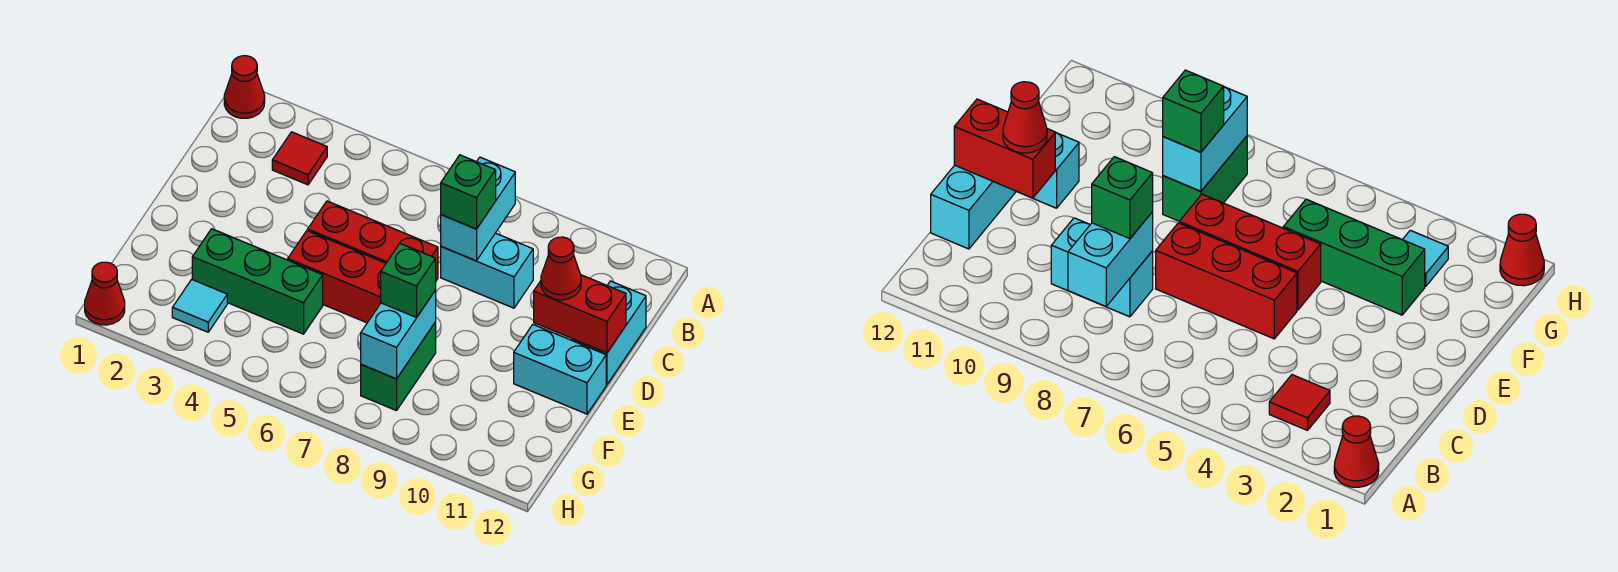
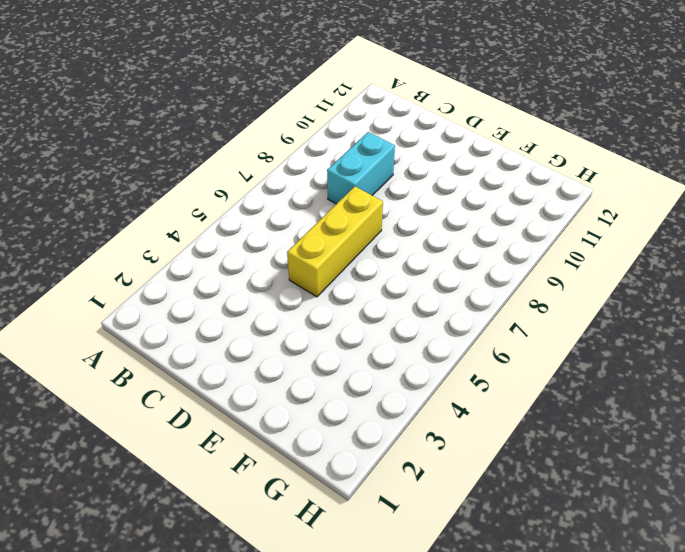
yellow brick D5:D7 level 1 -> red brick D5:D7 level 1
none -> red cone A1 level 1
none -> red tile B3 level 1
none -> cyan brick C12:D12 level 1

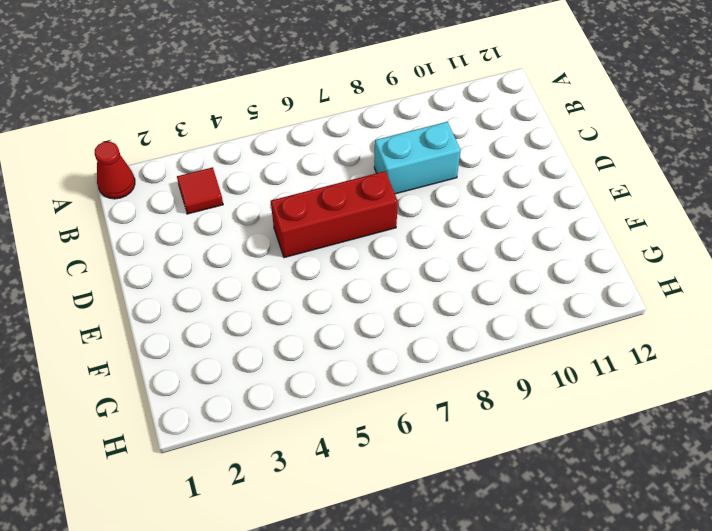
none -> cyan brick C12:D12 level 1
none -> red brick E5:E7 level 1
none -> cyan brick E11:E12 level 1

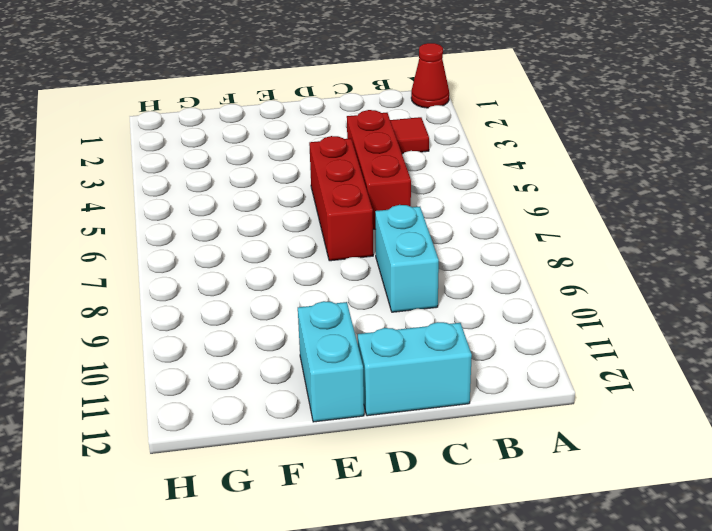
red brick C4:C6 level 1 -> red brick E5:E7 level 1
none -> green brick F3:F5 level 1
none -> green brick F8:G8 level 1
none -> cyan tile G3 level 1

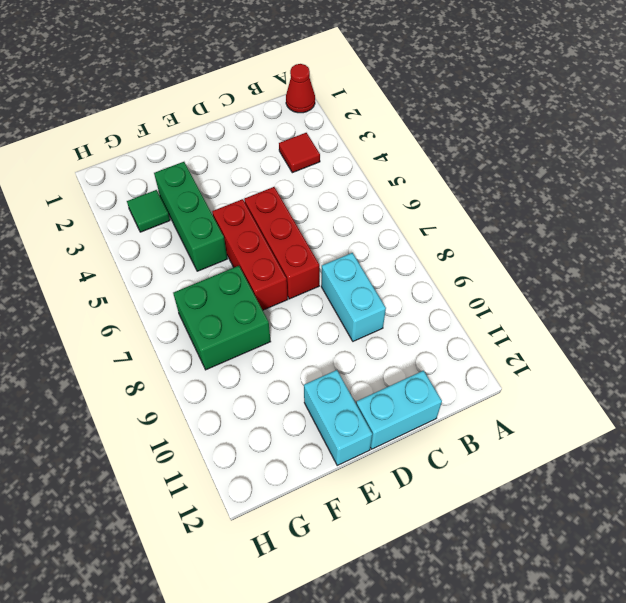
green brick F7:G8 level 1 -> green brick F8:G8 level 1
green tile G3 level 1 -> cyan tile G3 level 1
none -> red cone H1 level 1
none -> cyan brick B8:C8 level 2
none -> red brick D11:D12 level 2

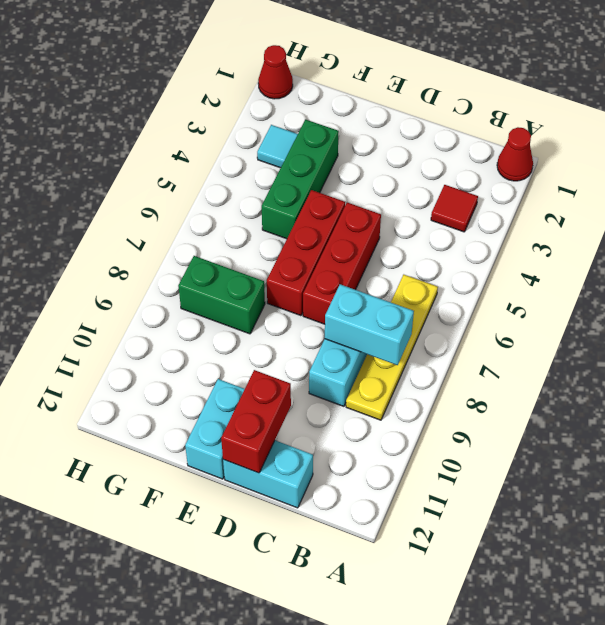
yellow plate B6:B9 level 1 -> none
none -> cyan brick F8:G8 level 2
none -> green brick C8 level 3
none -> red cone D11 level 3

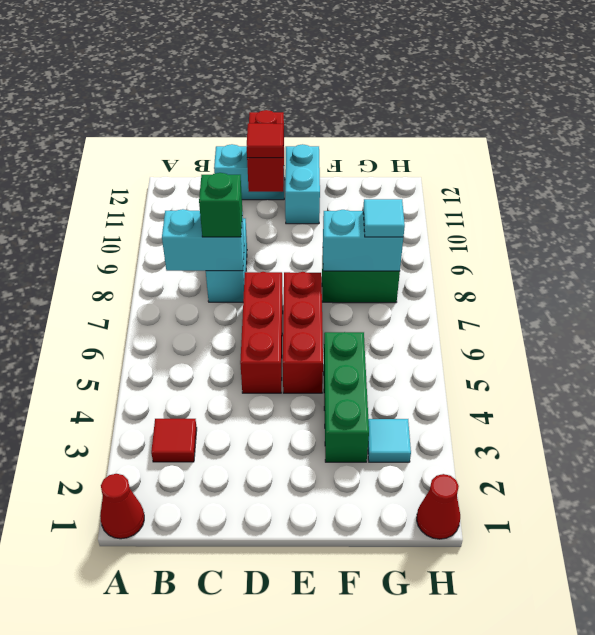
red tile D11 level 3 -> red cone D11 level 3
cyan tile G8 level 3 -> none
none -> green brick F8 level 3

